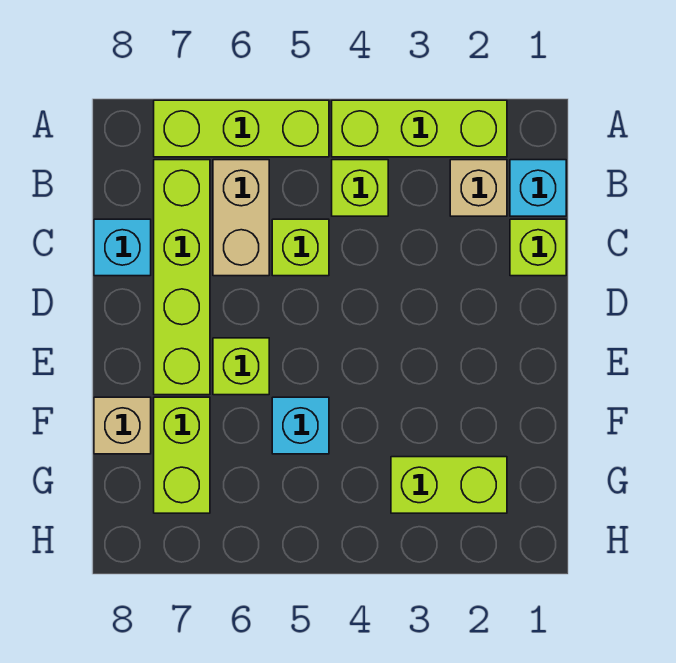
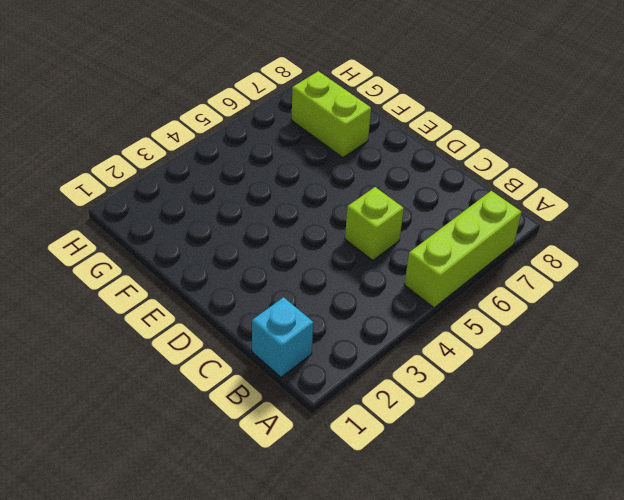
none -> lime brick A2:A4 level 1
none -> tan brick B2 level 1
none -> lime brick B4 level 1

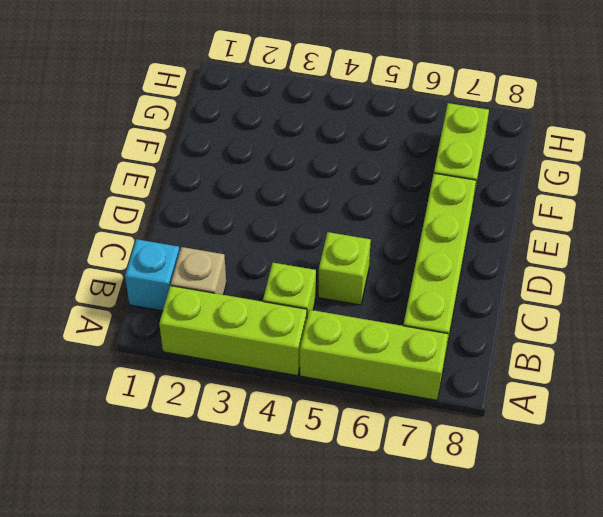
none -> tan brick B6:C6 level 1
none -> lime brick C1 level 1
none -> cyan brick C8 level 1

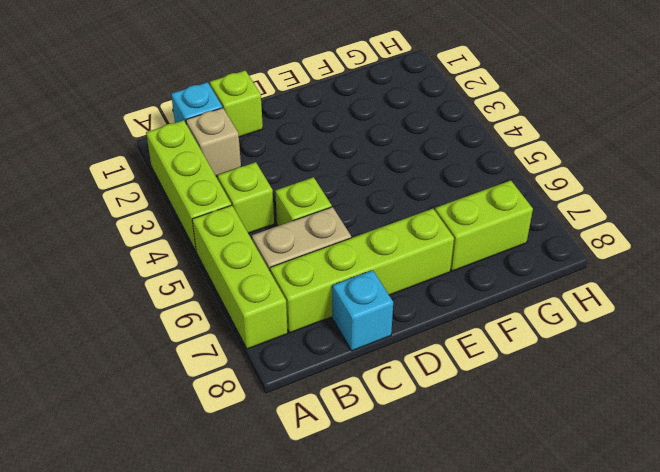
none -> lime brick E6 level 1
none -> cyan brick F5 level 1
none -> tan brick F8 level 1

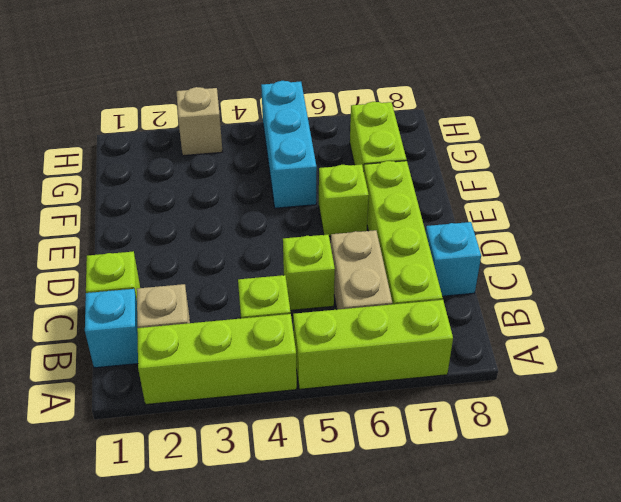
cyan brick F5:H5 level 1 -> cyan brick F5 level 1
tan brick H3 level 1 -> tan brick F8 level 1
none -> lime brick G2:G3 level 1

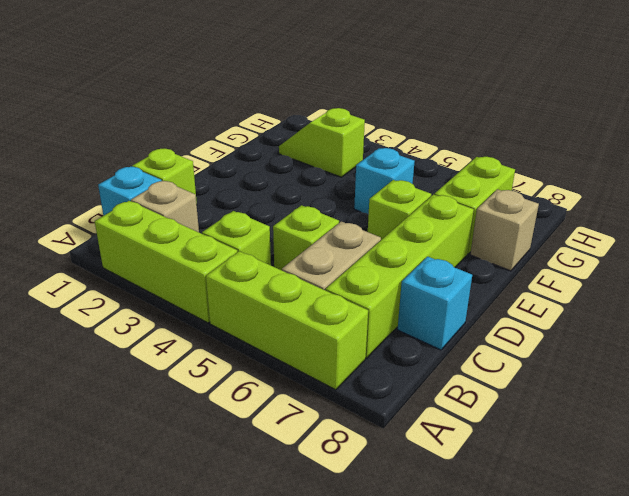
lime slope G2:G3 level 1 top 3 -> lime brick G2:G3 level 1

